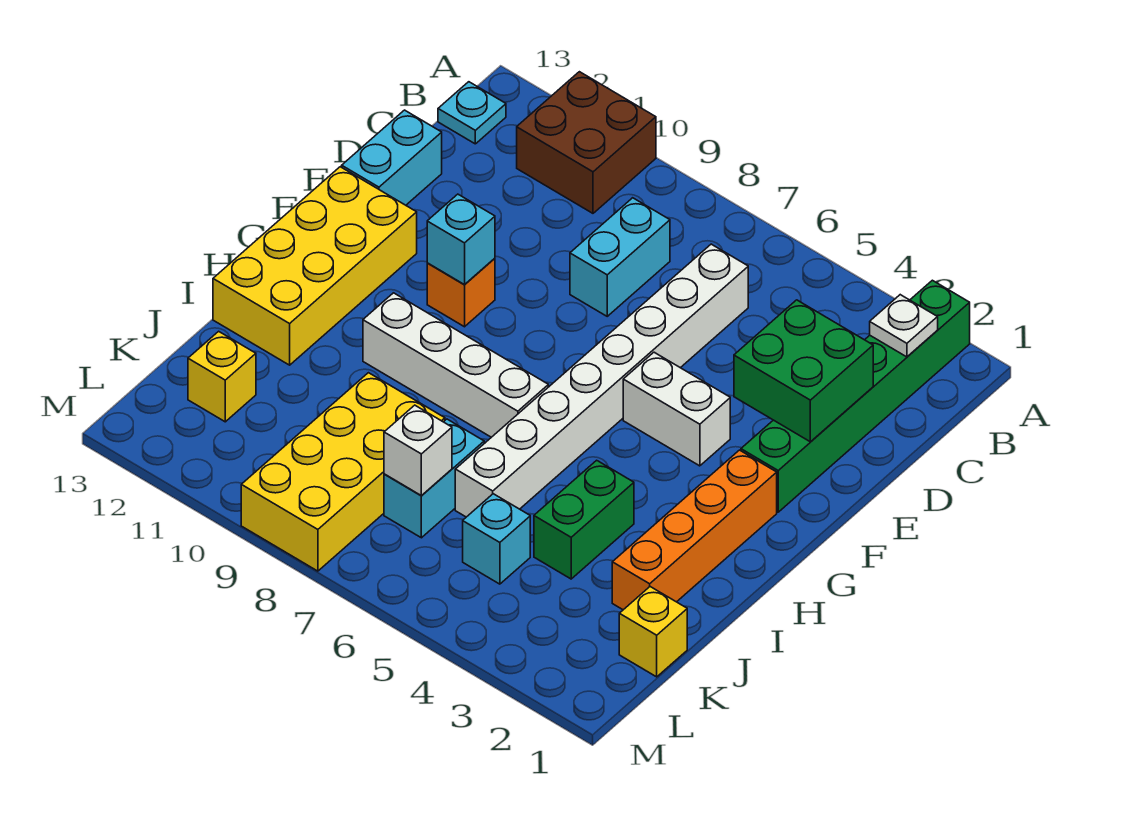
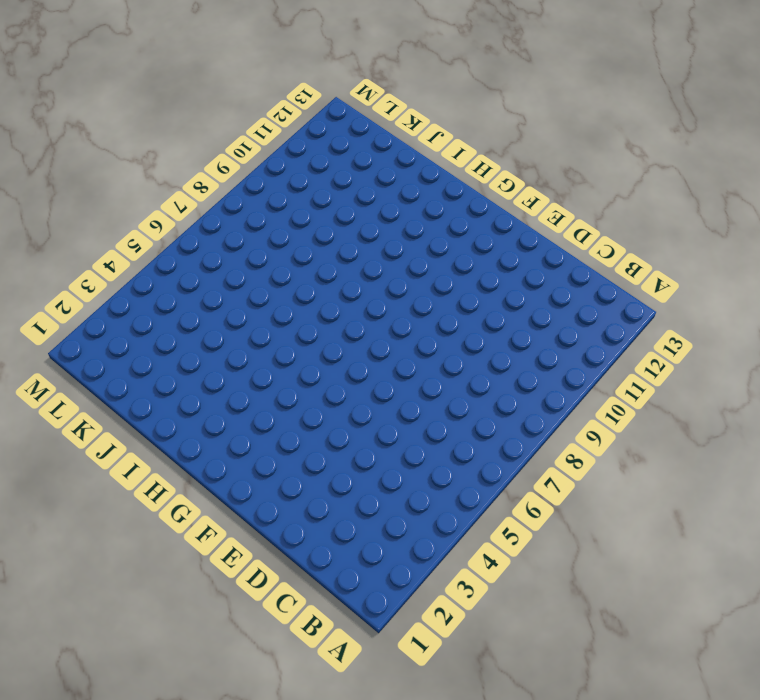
none -> green brick A2:F2 level 1
none -> brown brick A10:B11 level 1
none -> cyan plate B13 level 1

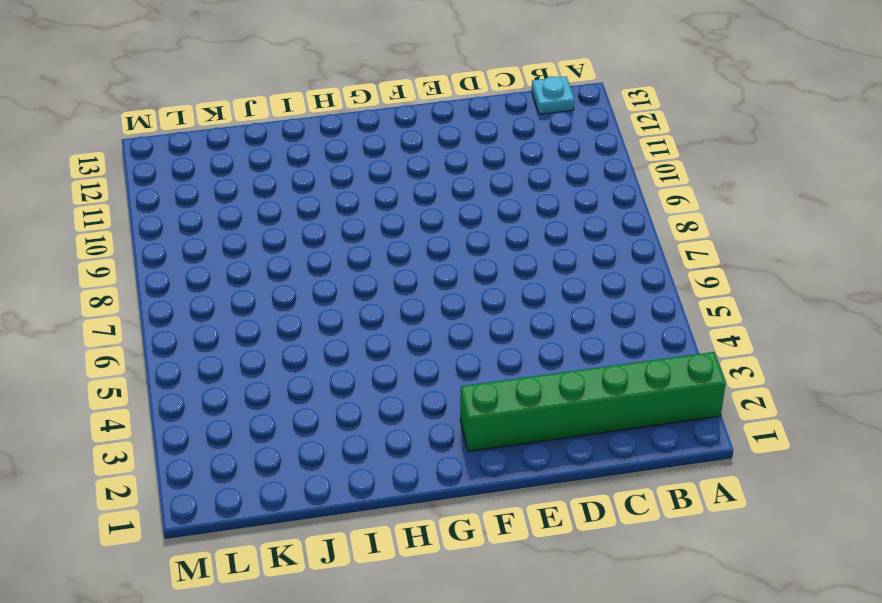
none -> brown brick A10:B11 level 1
none -> white brick C6:J6 level 1
none -> cyan brick C8:D8 level 1

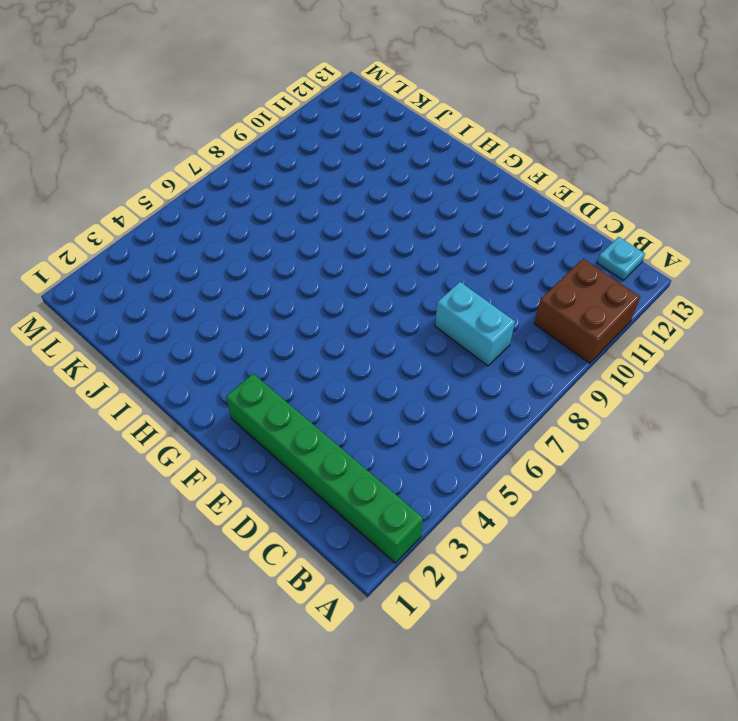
none -> white brick C6:J6 level 1
none -> cyan brick D13:E13 level 1
none -> white brick F4:F5 level 1

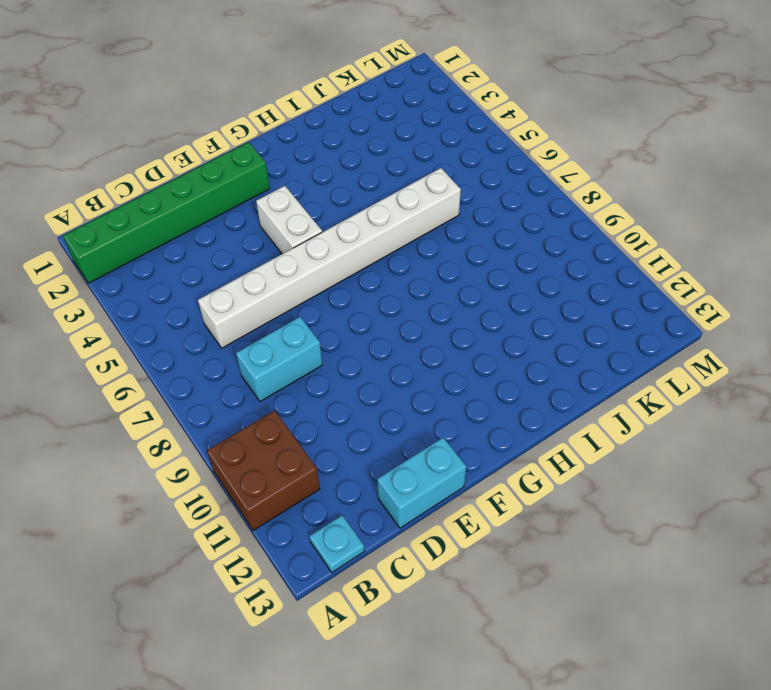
none -> orange brick F10 level 1
none -> yellow brick F12:I13 level 1
none -> orange brick G2:J2 level 1

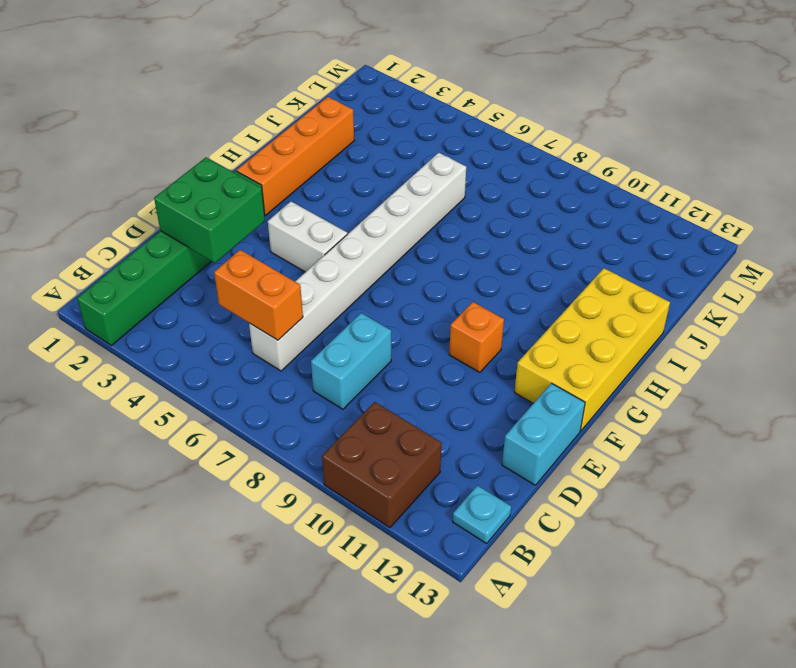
orange brick C5:C6 level 2 -> none
none -> white brick H7:H10 level 1
none -> green brick I4:J4 level 1
none -> cyan brick J7:K7 level 1

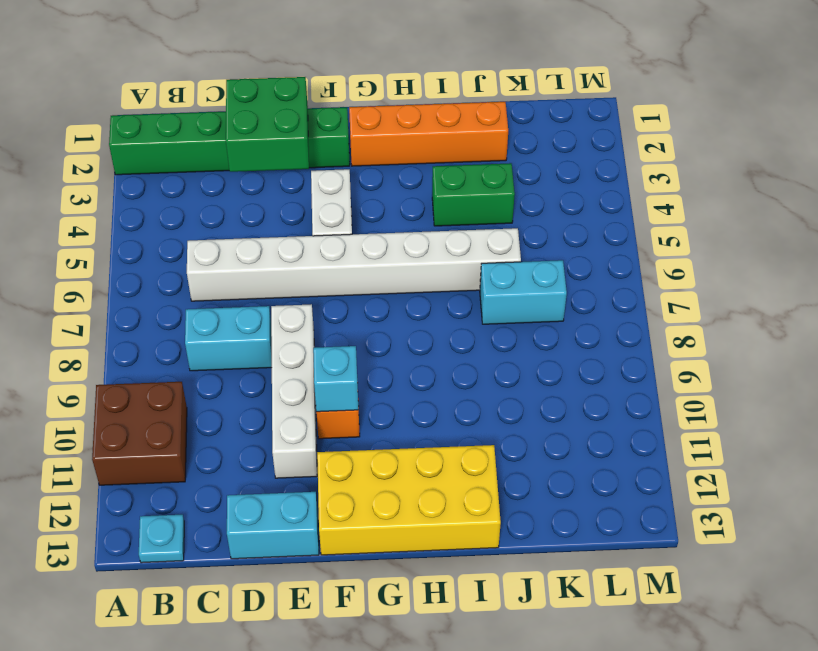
white brick E8:E11 level 1 -> white brick H7:H10 level 1
none -> yellow brick J8:M9 level 1
none -> yellow brick K1 level 1
none -> cyan brick K5 level 1

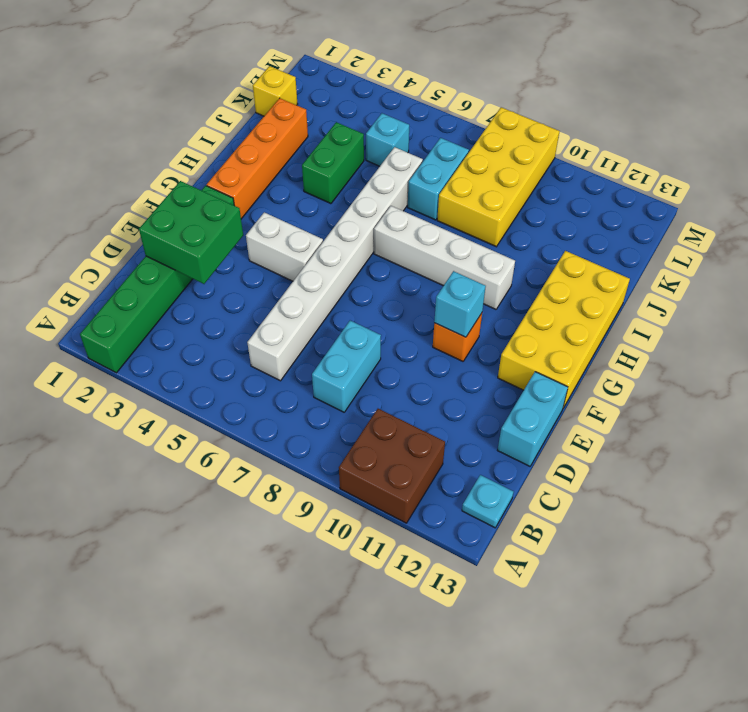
none -> yellow brick K12 level 1
none -> white plate B2 level 2
none -> white brick K7 level 2

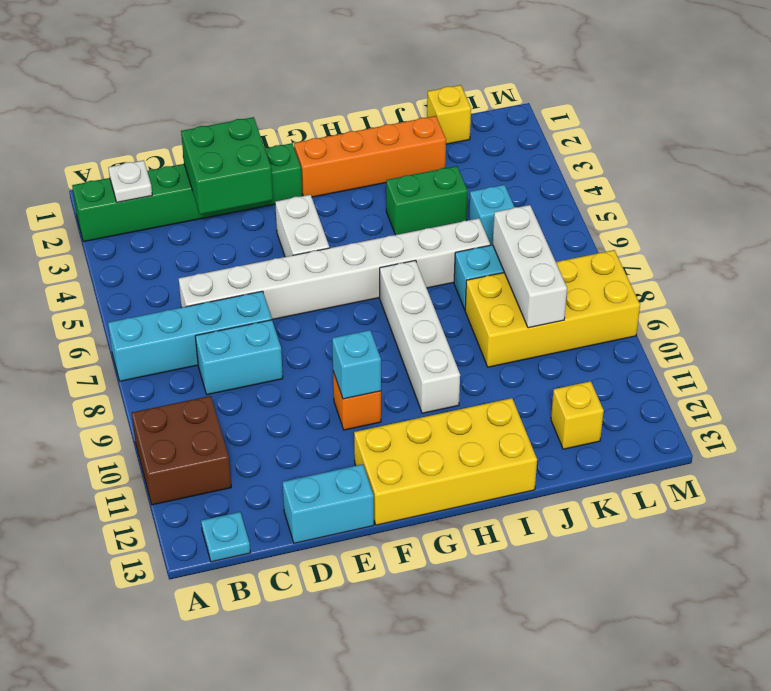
cyan brick A7:D7 level 1 -> none
white brick K7:K9 level 2 -> white brick K7 level 2

